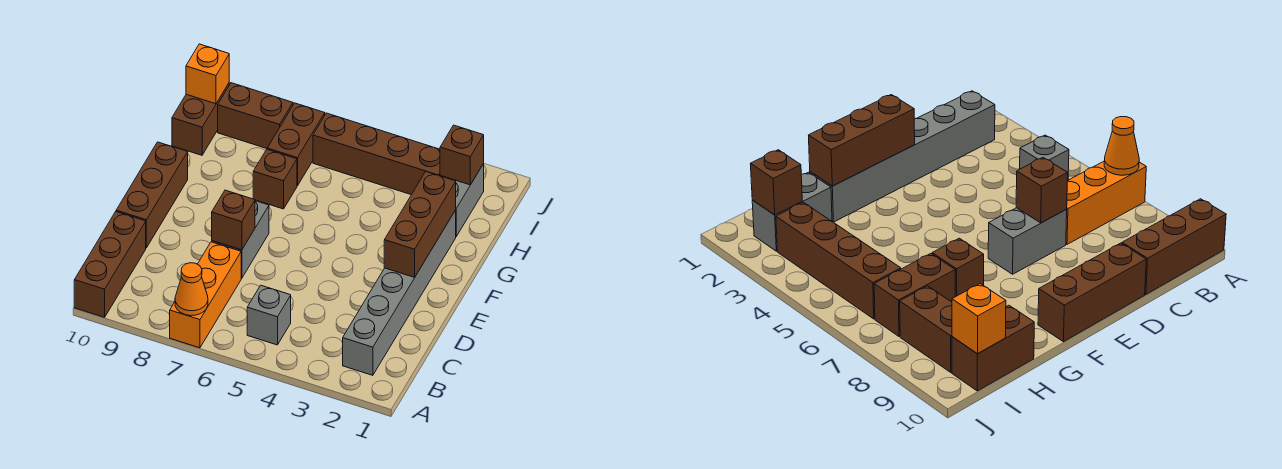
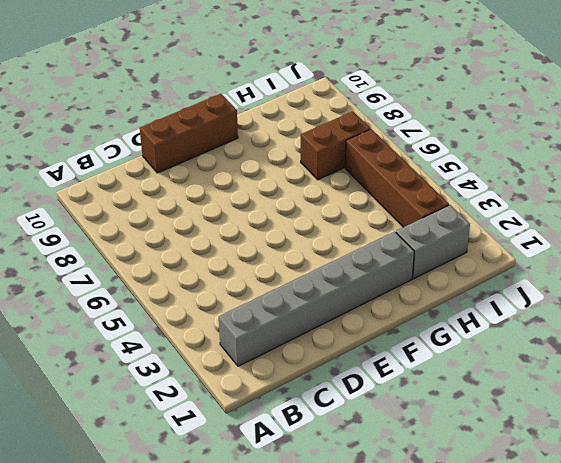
none -> orange brick A7:C7 level 1
none -> brown brick A10:C10 level 1
none -> grey brick B5 level 1

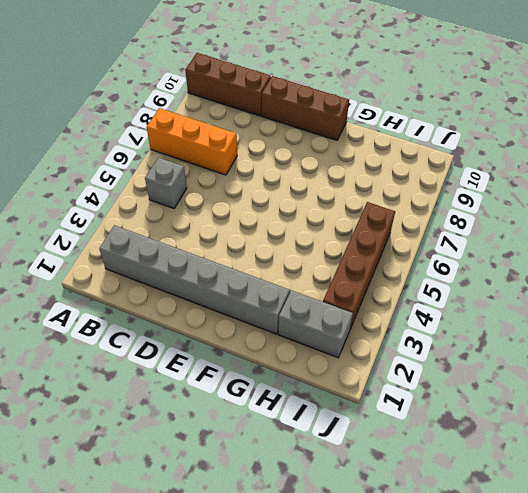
none -> grey brick D7:E7 level 1
none -> brown brick G7 level 1
none -> brown brick H7:I7 level 1

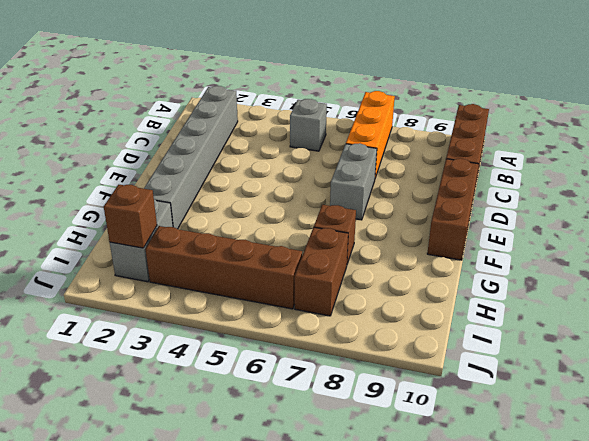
none -> brown brick H10:I10 level 1
none -> brown brick I8:I9 level 1
none -> orange cone A7 level 2

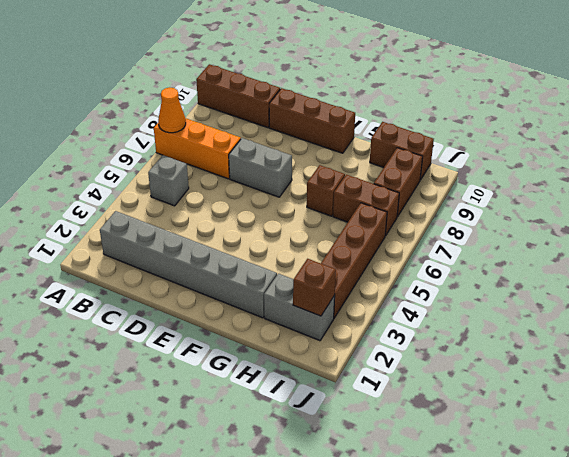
none -> brown brick D7 level 2
none -> brown brick E2:G2 level 2
none -> orange brick I10 level 2

